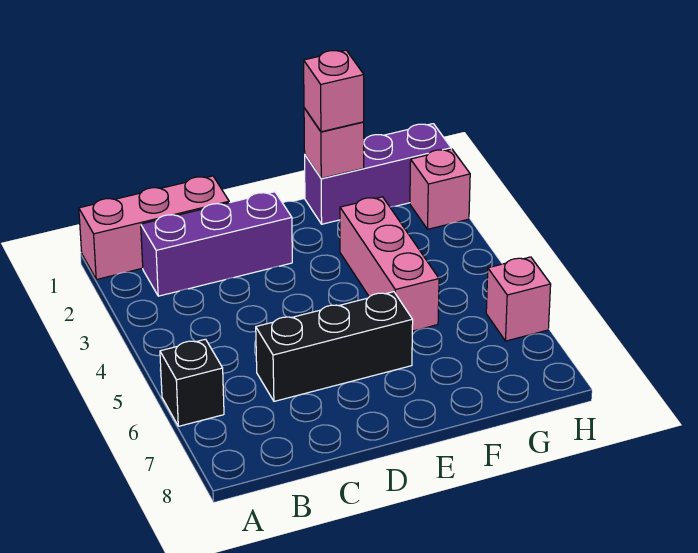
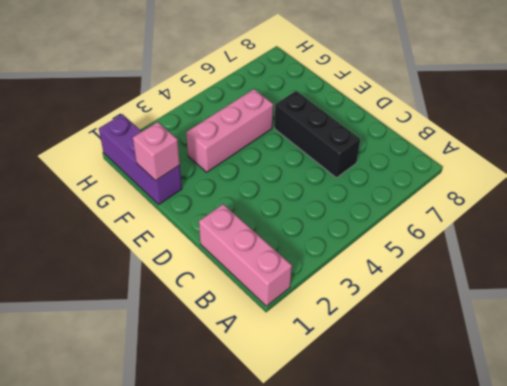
none -> black brick A6 level 1
none -> purple brick B2:D2 level 1

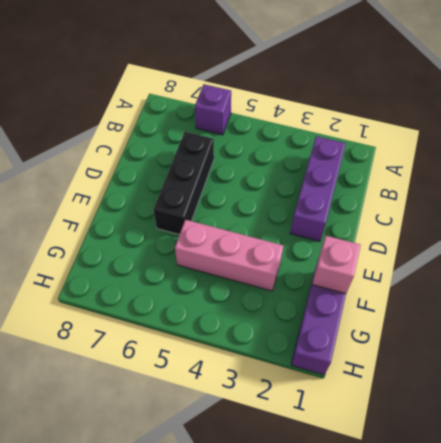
purple brick A6 level 1 -> black brick A6 level 1
none -> pink brick A1:C1 level 1
none -> pink brick H2 level 1

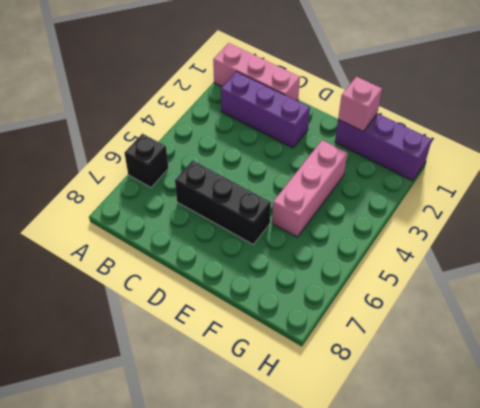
none -> pink brick H2 level 1
none -> pink brick H6 level 1

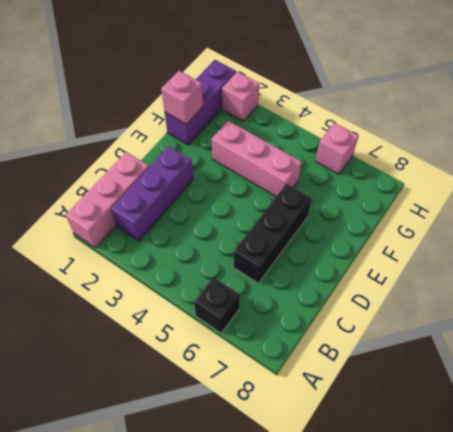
none -> pink brick F1 level 3

